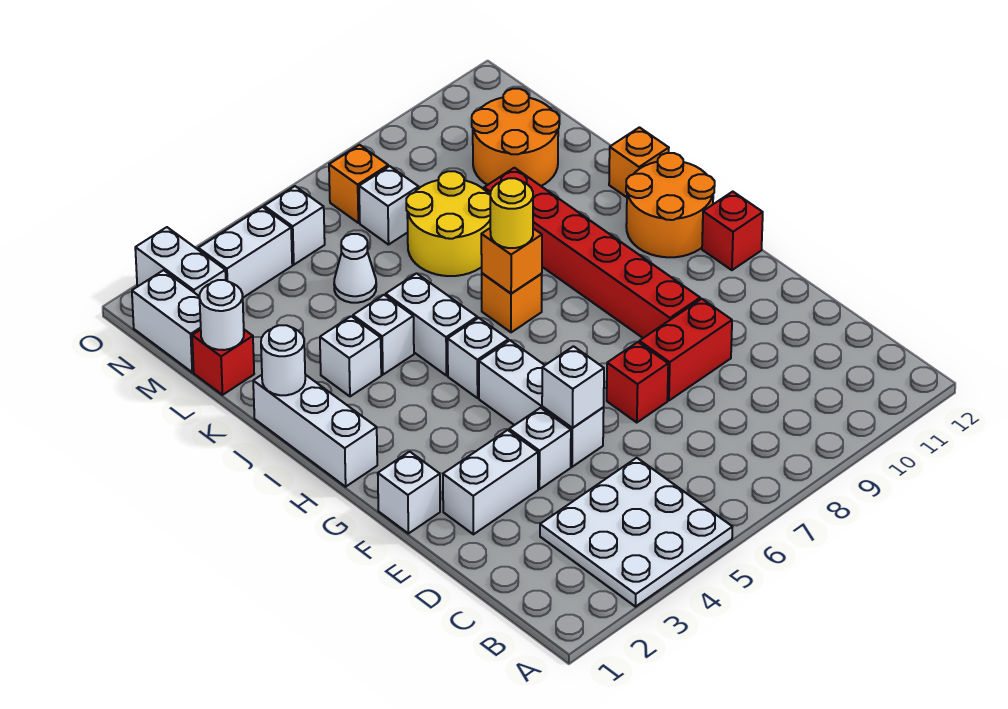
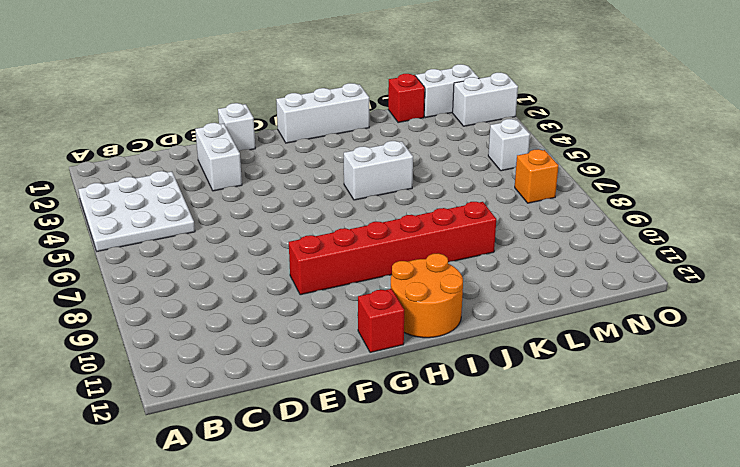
none -> white brick E4 level 1
none -> white brick E5:G5 level 1
none -> red brick E7 level 1
none -> red brick E8:E9 level 1

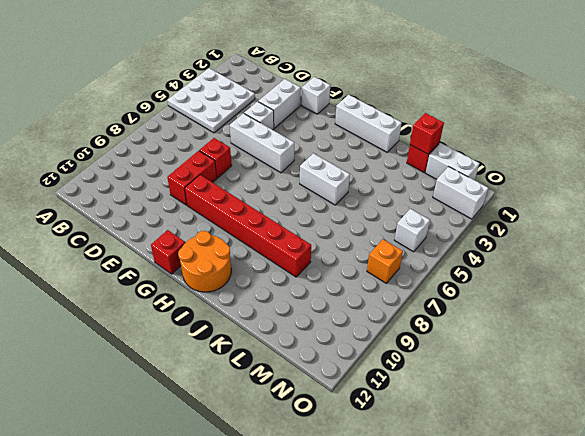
red brick L1 level 2 -> white round brick L1 level 2
none -> white brick H5 level 1
none -> orange brick I7 level 1
none -> white brick J3 level 1
none -> white brick J4 level 1

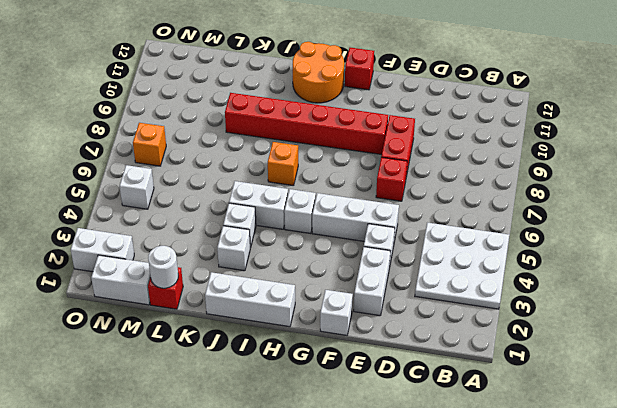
none -> orange brick J12 level 1
none -> yellow round brick K7:L8 level 1
none -> white cone L5 level 1
none -> orange round brick L10:M11 level 1

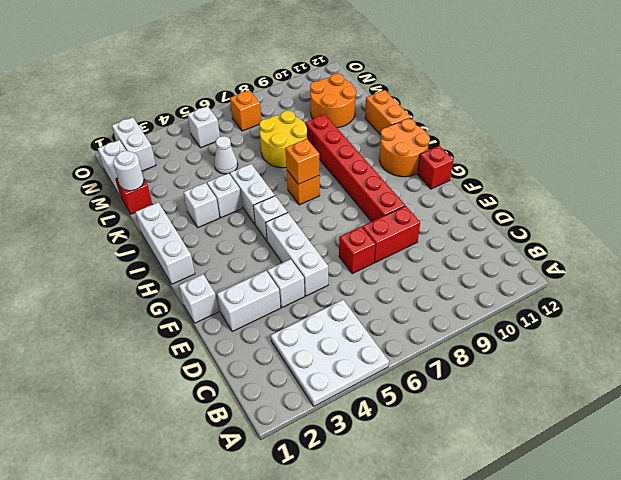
orange brick J12:K12 level 1 -> orange brick J12 level 1
none -> white brick M7 level 1
none -> white brick N3:N4 level 1
none -> white brick E5 level 2
none -> white round brick J1 level 2

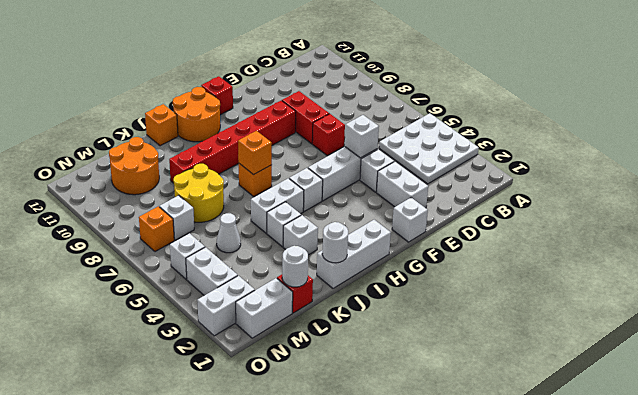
none -> yellow round brick I7 level 3

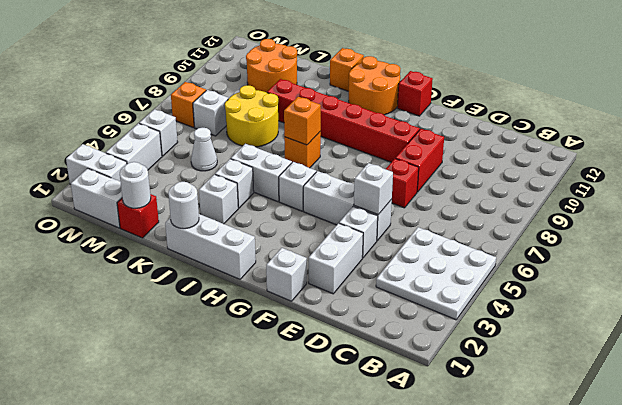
none -> yellow round brick I7 level 3

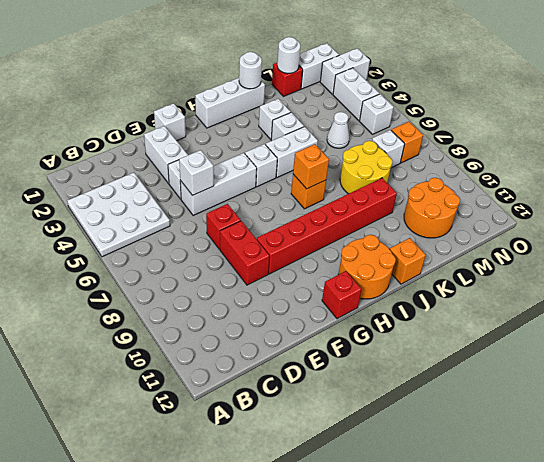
none -> yellow round brick I7 level 3

